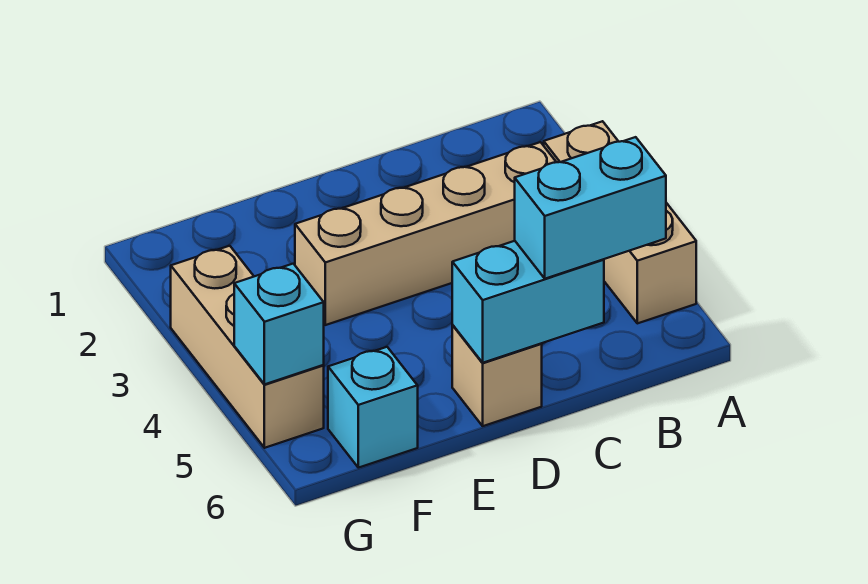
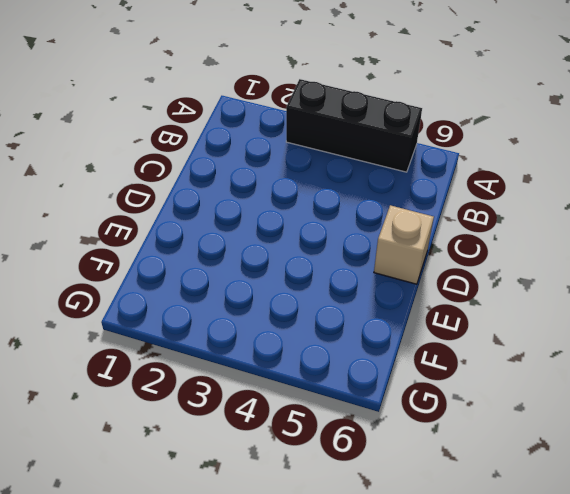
black brick A3:A5 level 1 -> tan brick A3:A5 level 1
none -> tan brick B3:E3 level 1
none -> cyan brick F6 level 1

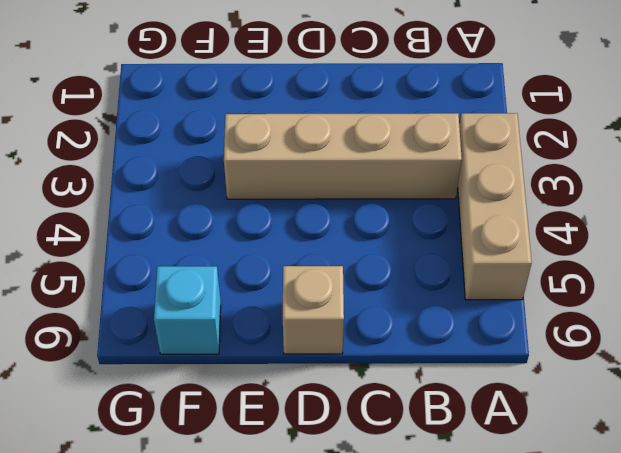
none -> tan brick G3:G5 level 1
none -> cyan brick C6:D6 level 2

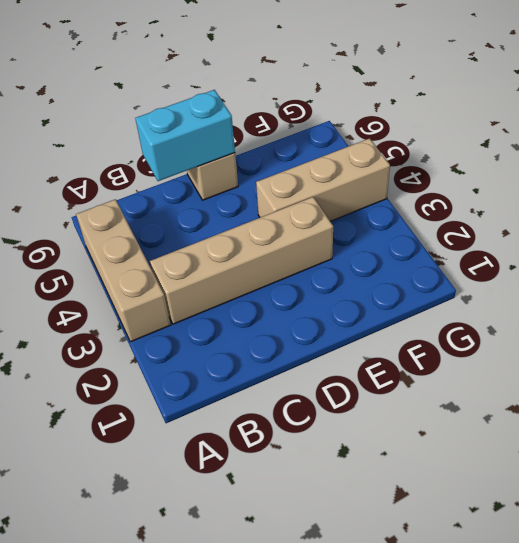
tan brick E4:G4 level 1 -> tan brick G3:G5 level 1
none -> cyan brick F6 level 1
none -> cyan brick G5 level 2

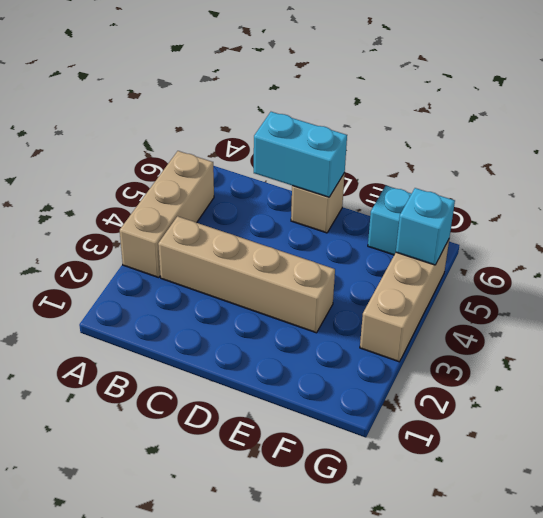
none -> cyan brick B6:C6 level 3

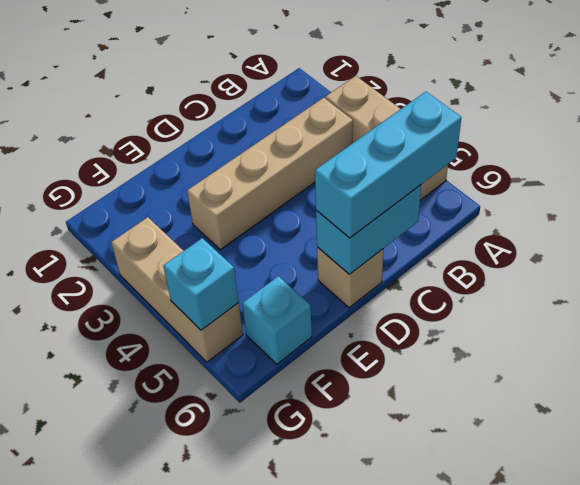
cyan brick B6:D6 level 3 -> cyan brick B6:C6 level 3

